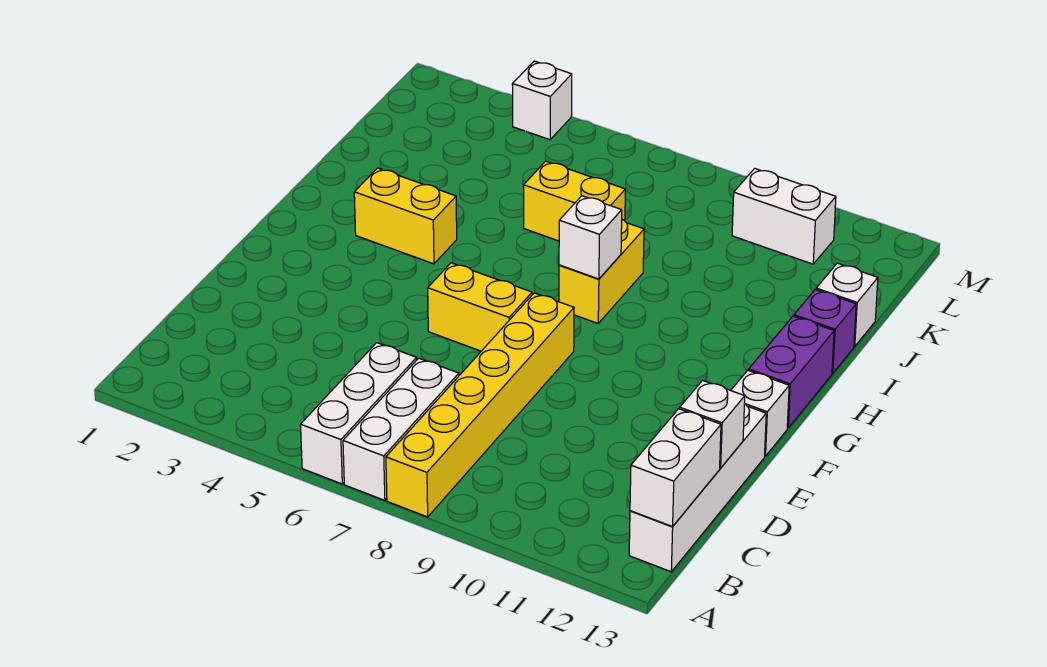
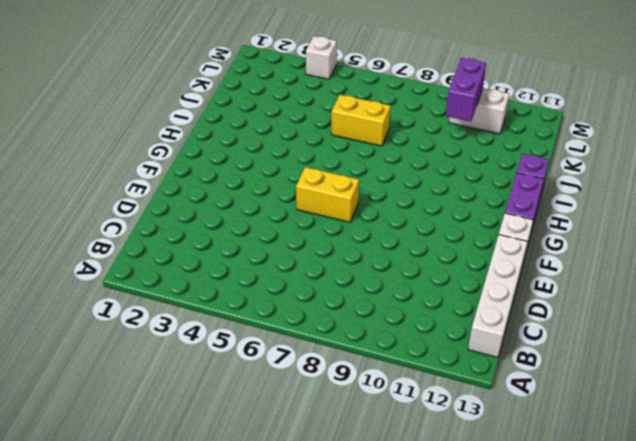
purple brick K10:L10 level 2 -> none
none -> white brick A6:C6 level 1
none -> white brick A7:C7 level 1
none -> yellow brick A8:F8 level 1

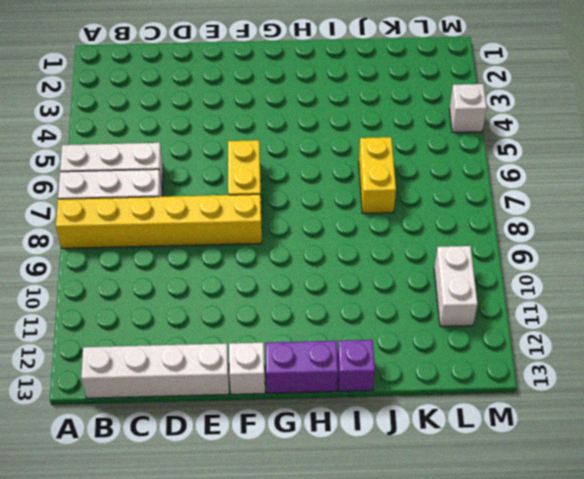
none -> yellow brick H3:H4 level 1
none -> yellow brick H8:I8 level 1
none -> white brick J13 level 1

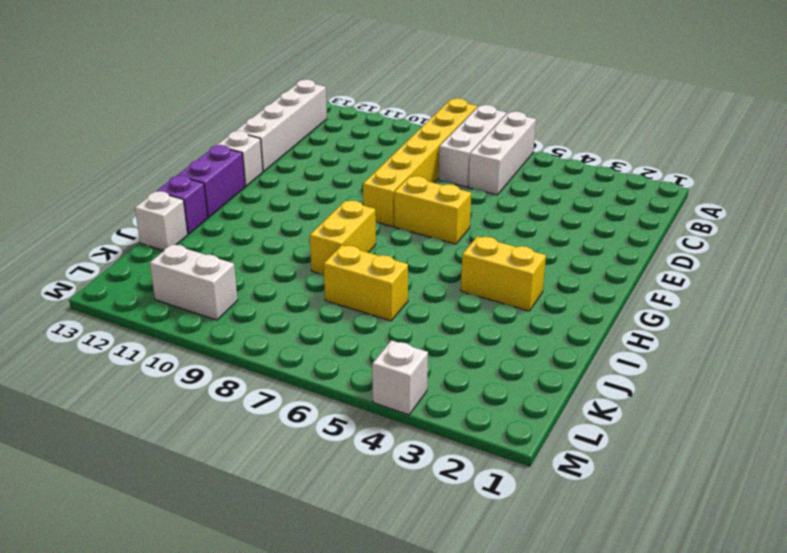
none -> white brick B13:C13 level 2
none -> white brick D13 level 2
none -> white brick H8 level 2

